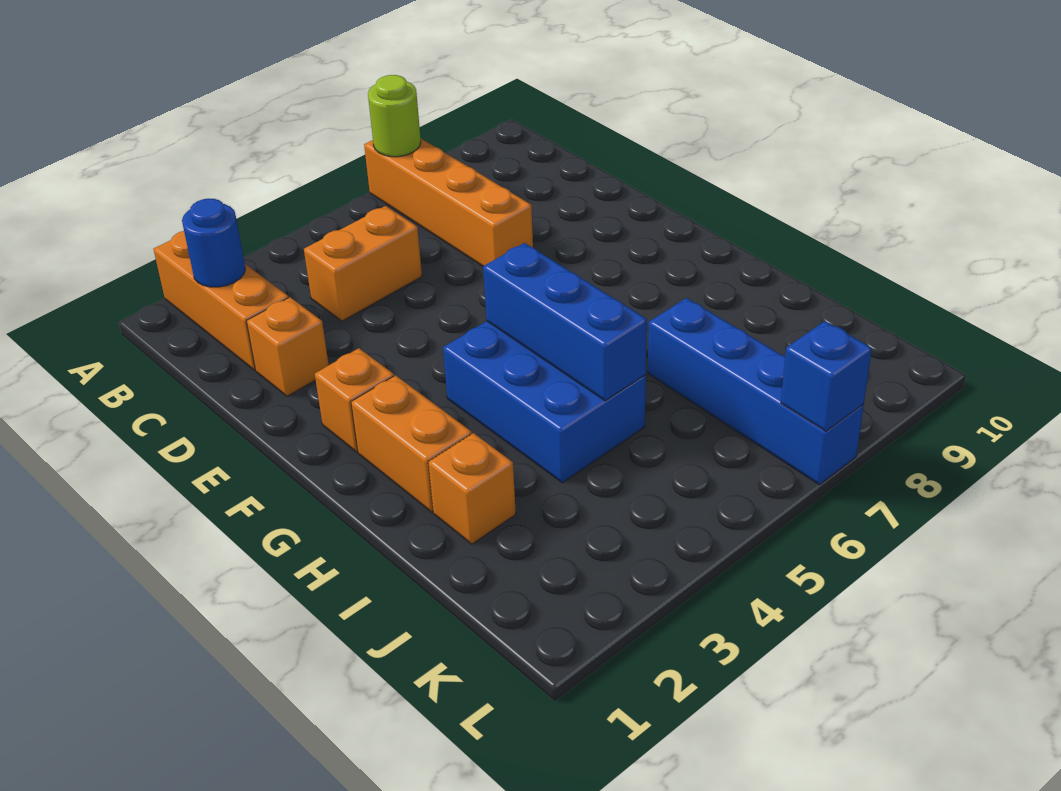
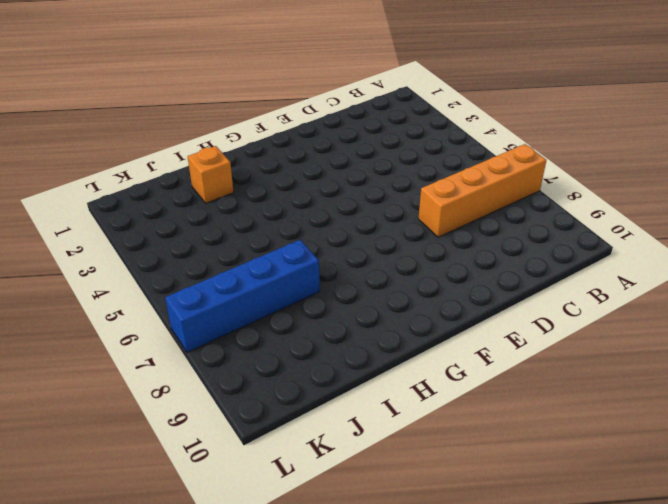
none -> orange brick A2:C2 level 1
none -> orange brick C4:C5 level 1
none -> orange brick D2 level 1

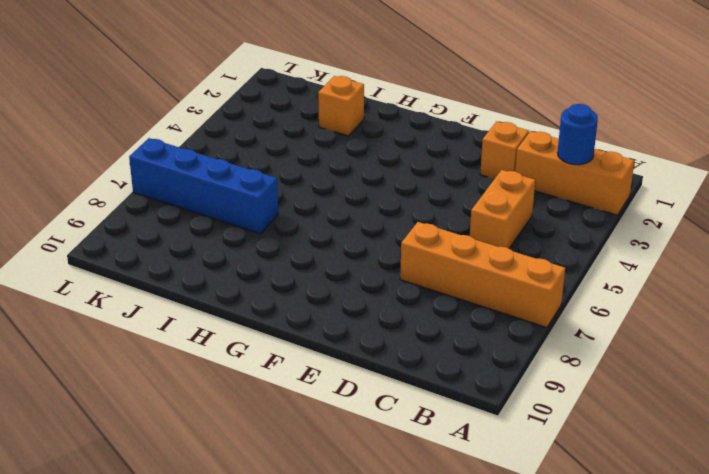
none -> orange brick F2 level 1
none -> orange brick G2:H2 level 1
none -> blue brick G4:I5 level 1

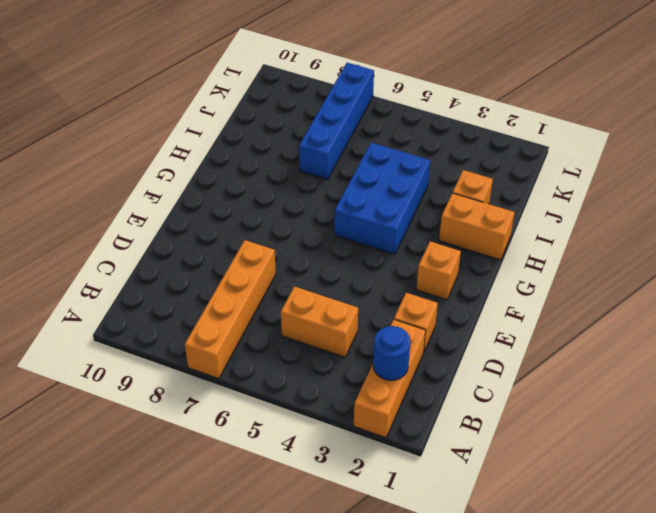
orange brick H1:H2 level 1 -> orange brick G2:H2 level 1
none -> lime round brick A7 level 2
none -> blue brick G5:I5 level 2
none -> blue brick L7 level 2

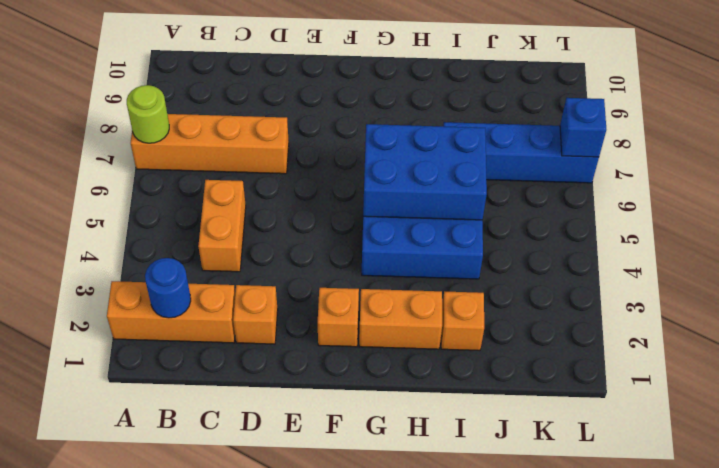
blue brick G5:I6 level 2 -> blue brick G5:I5 level 2

